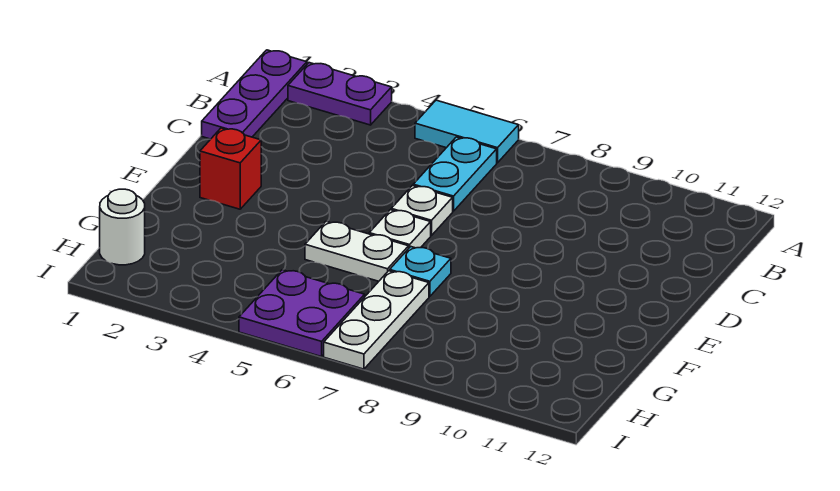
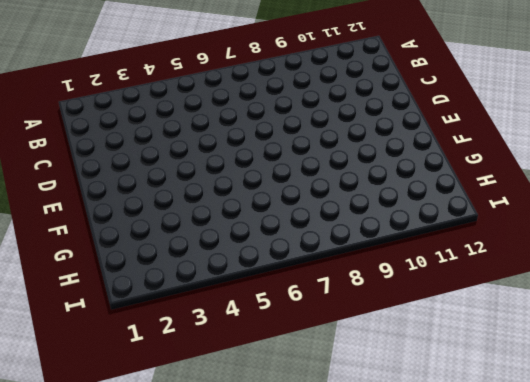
none -> purple plate A1:C1 level 1
none -> purple plate A2:A3 level 1
none -> cyan tile A5:A6 level 1

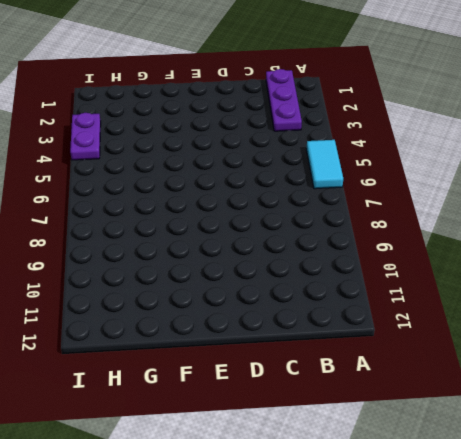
purple plate B1:B3 level 1 -> purple plate A1:C1 level 1
purple plate I3:I4 level 1 -> purple plate A2:A3 level 1
none -> cyan plate B6:C6 level 1
none -> white plate D6 level 1
none -> red brick E2 level 1

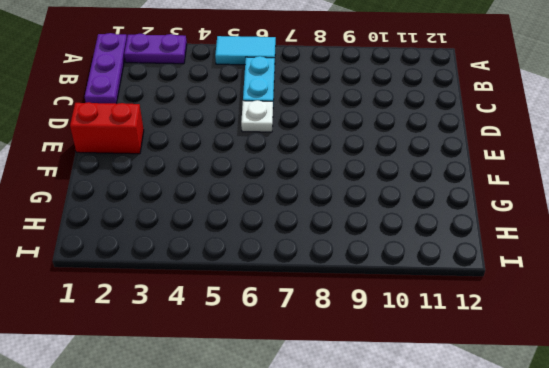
red brick E1:E2 level 1 -> red brick E2 level 1
none -> white plate E6 level 1
none -> white plate F5:F6 level 1
none -> cyan plate F7 level 1

